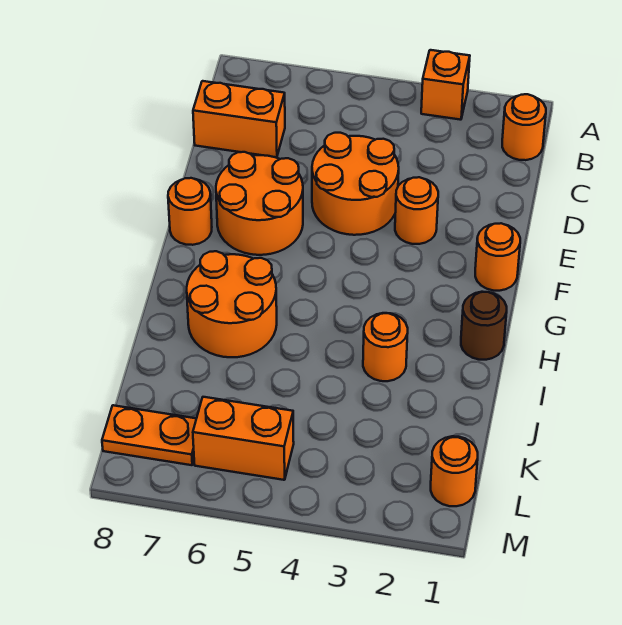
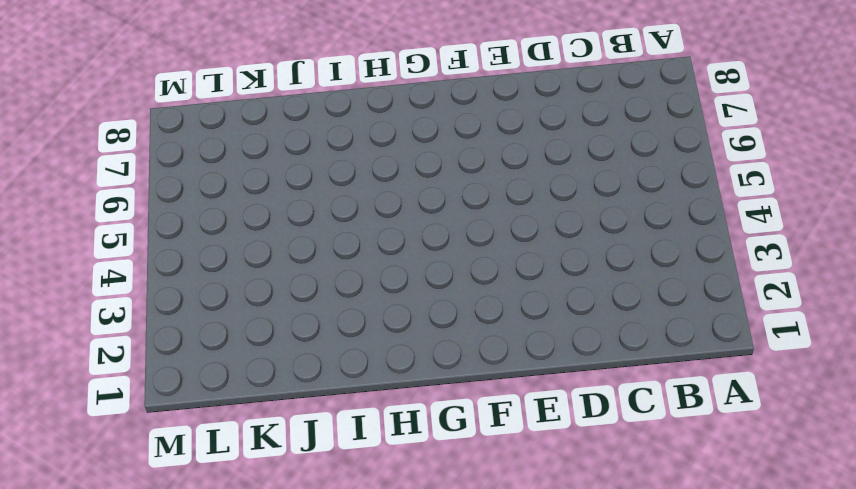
none -> orange brick A3 level 1
none -> orange round brick B1 level 1
none -> orange brick C7:C8 level 1

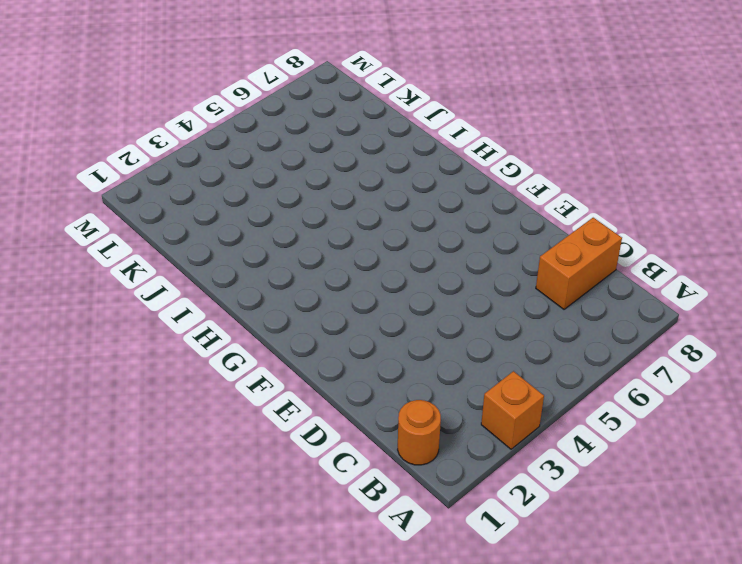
none -> orange round brick D4:E5 level 1
none -> orange round brick E3 level 1
none -> orange round brick E6:F7 level 1

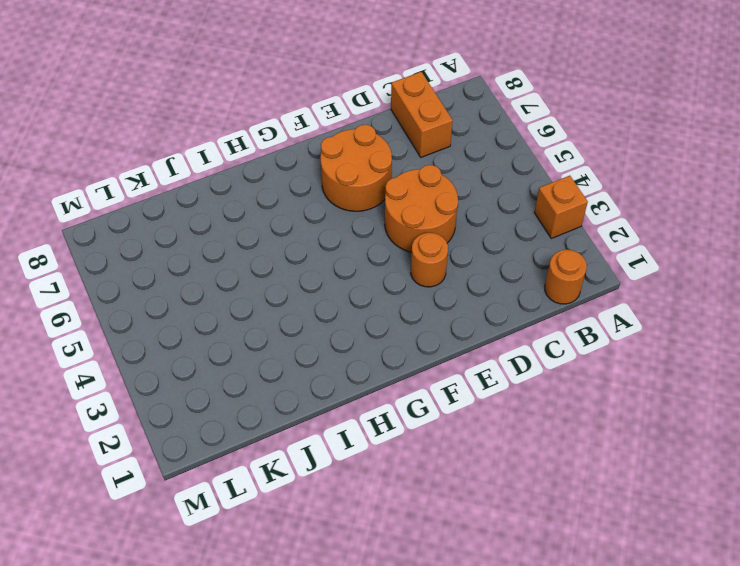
none -> orange round brick F1 level 1
none -> orange round brick F8 level 1
none -> brown round brick H1 level 1

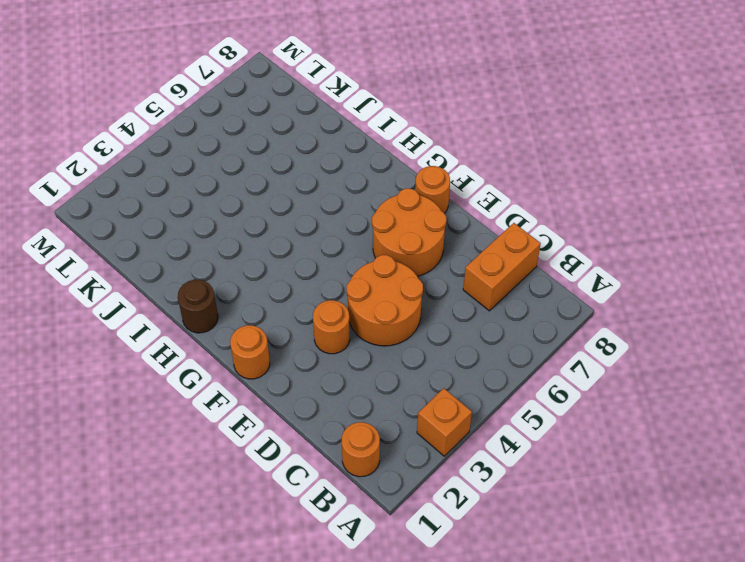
none -> orange round brick H6:I7 level 1
none -> orange round brick I3 level 1
none -> orange round brick L1 level 1

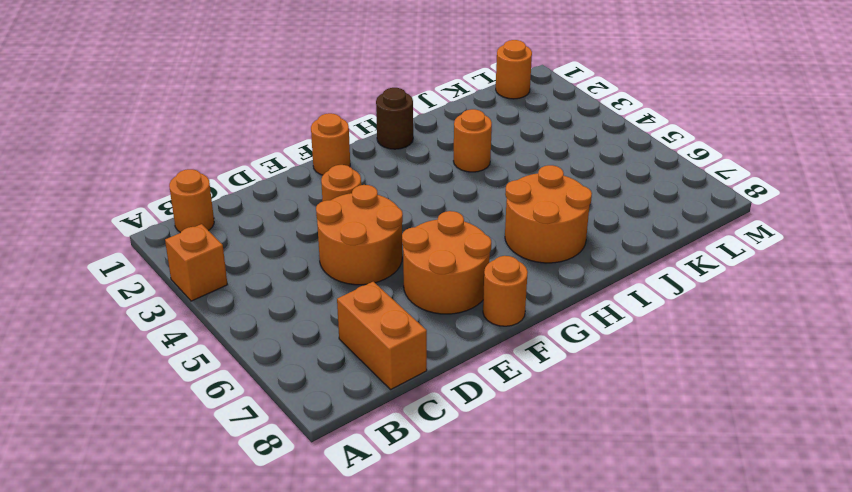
none -> orange brick L5:L6 level 1
none -> orange plate L7:L8 level 1

